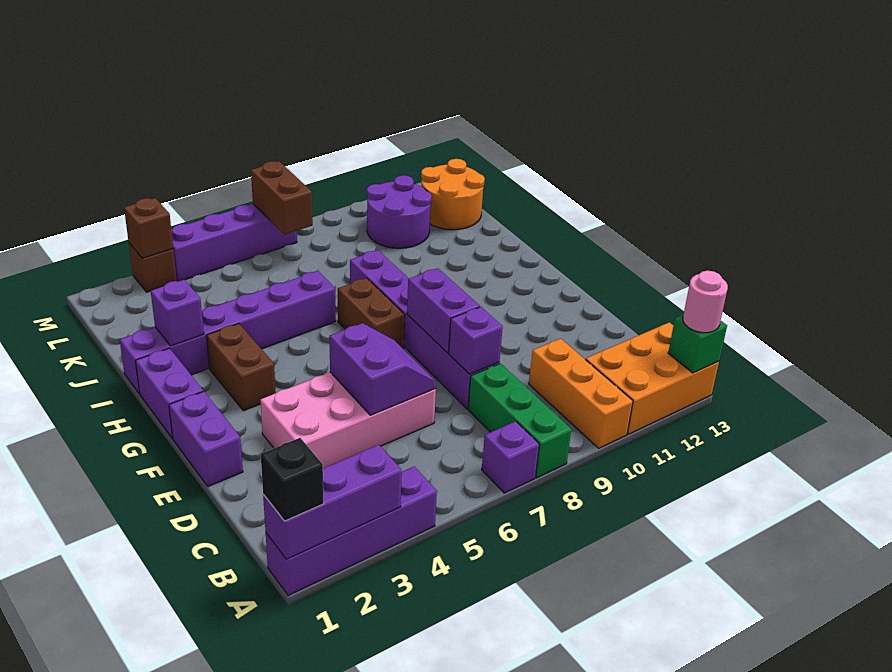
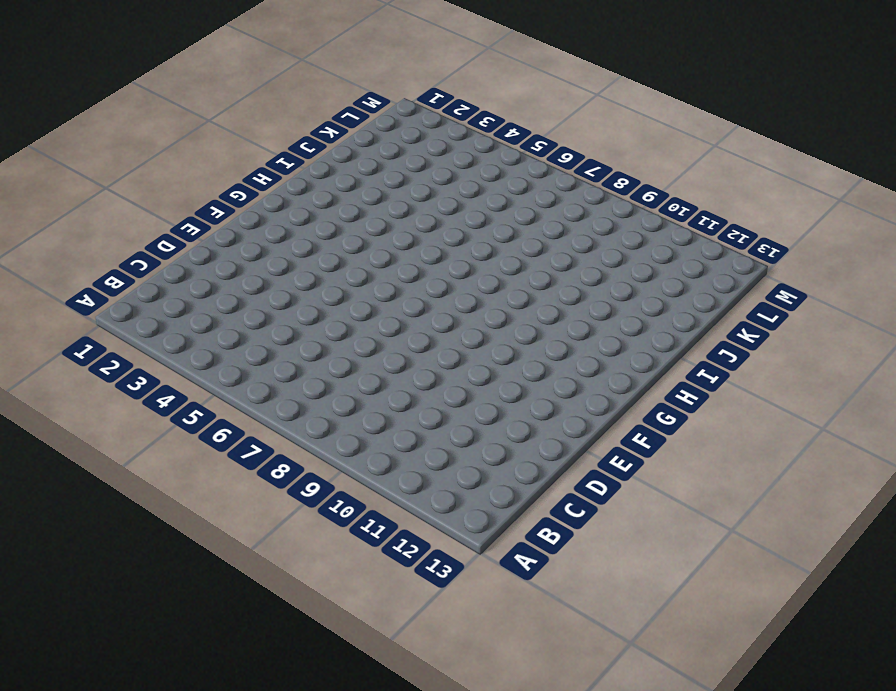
none -> purple brick A1:A4 level 1
none -> purple brick A7 level 1
none -> green brick A8:C8 level 1

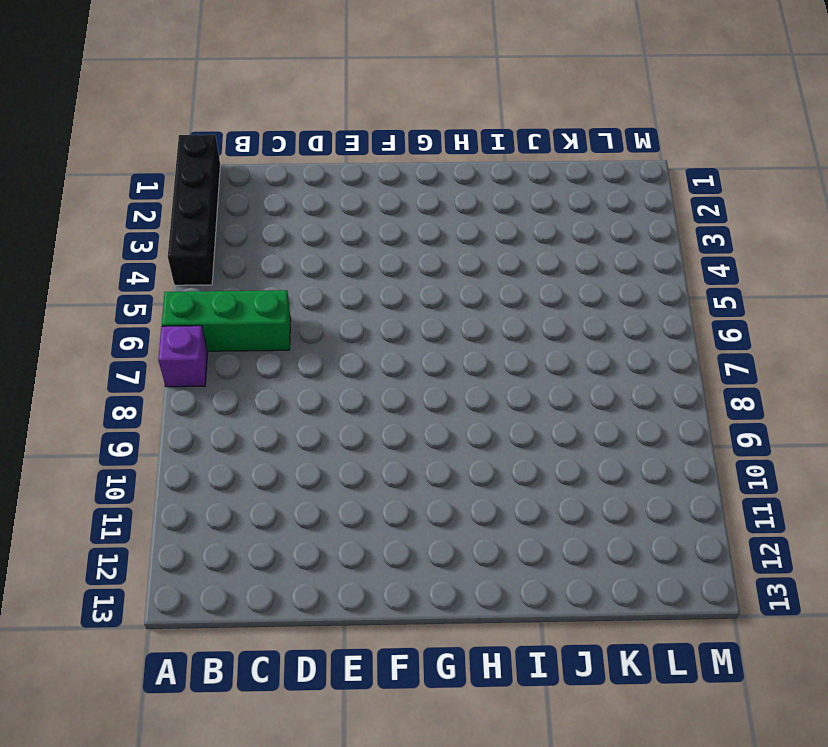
black brick A1:A4 level 1 -> purple brick A1:A4 level 1
green brick A6:C6 level 1 -> green brick A8:C8 level 1
none -> orange brick A10:C10 level 1
none -> orange brick A11:B13 level 1
none -> pink brick D3:E6 level 1

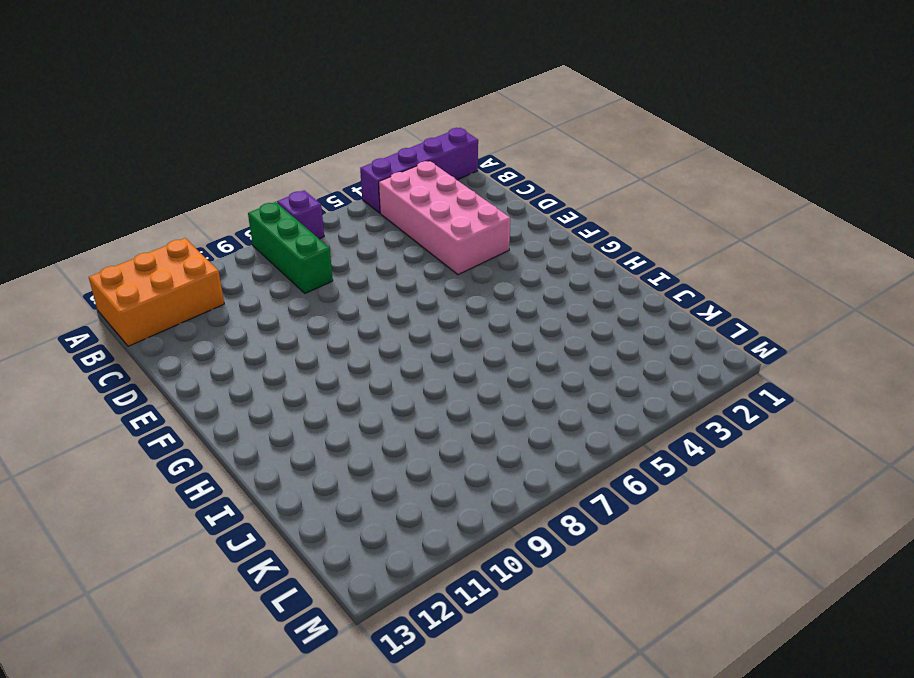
pink brick B3:E4 level 1 -> pink brick D3:E6 level 1
none -> orange brick A10:C10 level 1
none -> purple brick D8:I8 level 1
none -> purple brick E1:F1 level 1

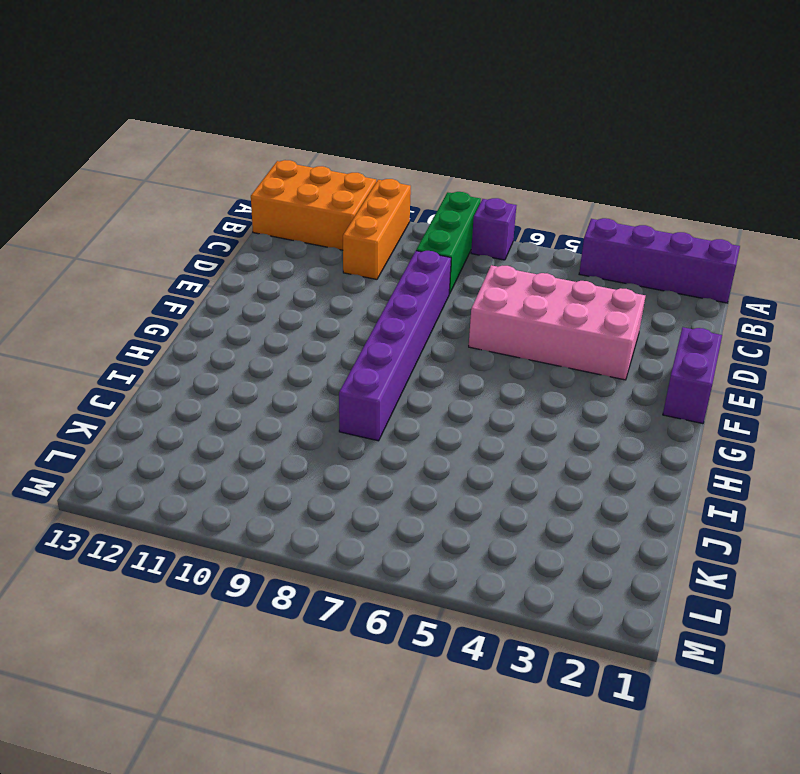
none -> purple brick G1:H1 level 1
none -> brown brick G3:H3 level 1
none -> brown brick G7:H7 level 1

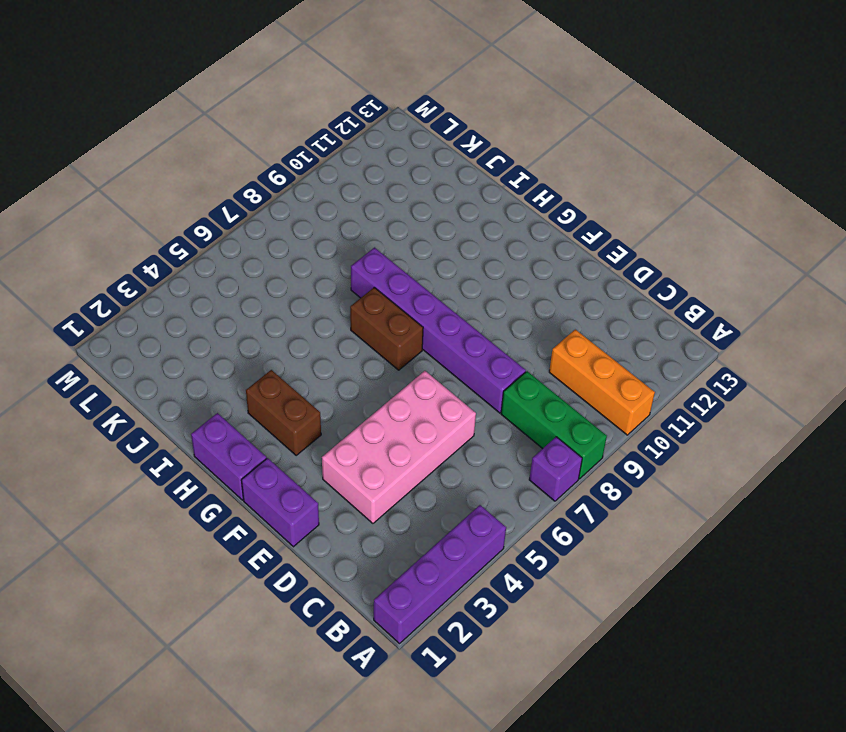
none -> orange brick A11:B13 level 1
none -> purple brick I1:I6 level 1
none -> purple round brick K10:L11 level 1

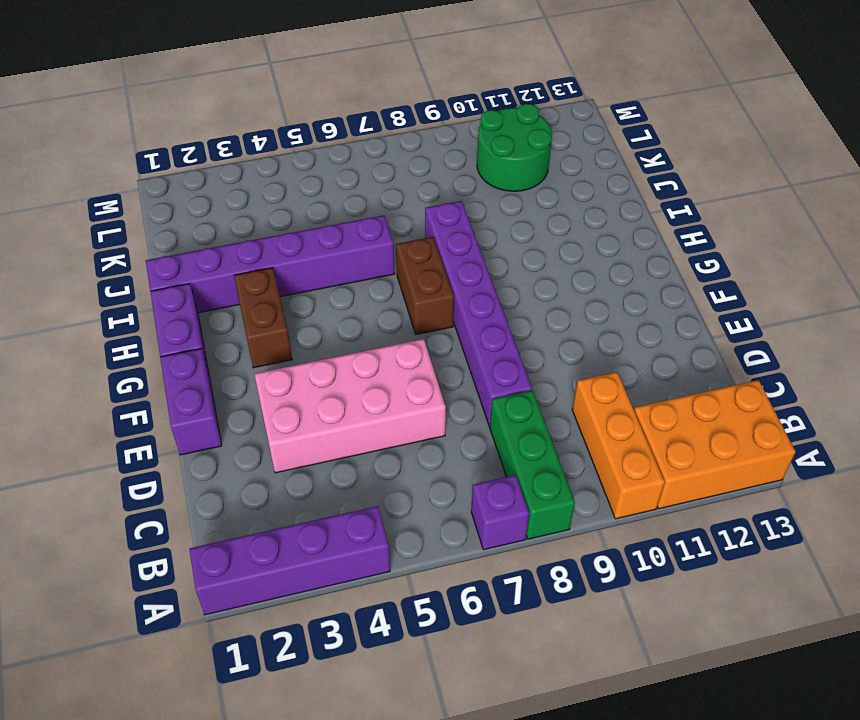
green round brick K10:L11 level 1 -> purple round brick K10:L11 level 1
none -> orange round brick K12:L13 level 1
none -> brown brick M3 level 1
none -> purple brick M4:M7 level 1

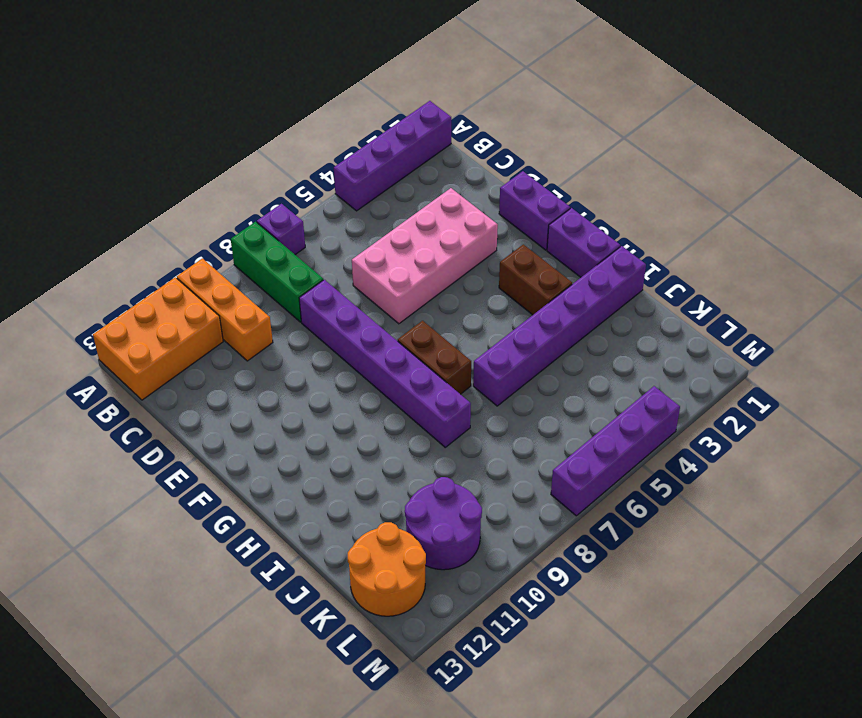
none -> brown brick M3 level 1
none -> purple brick A1:A3 level 2
none -> green brick A13 level 2

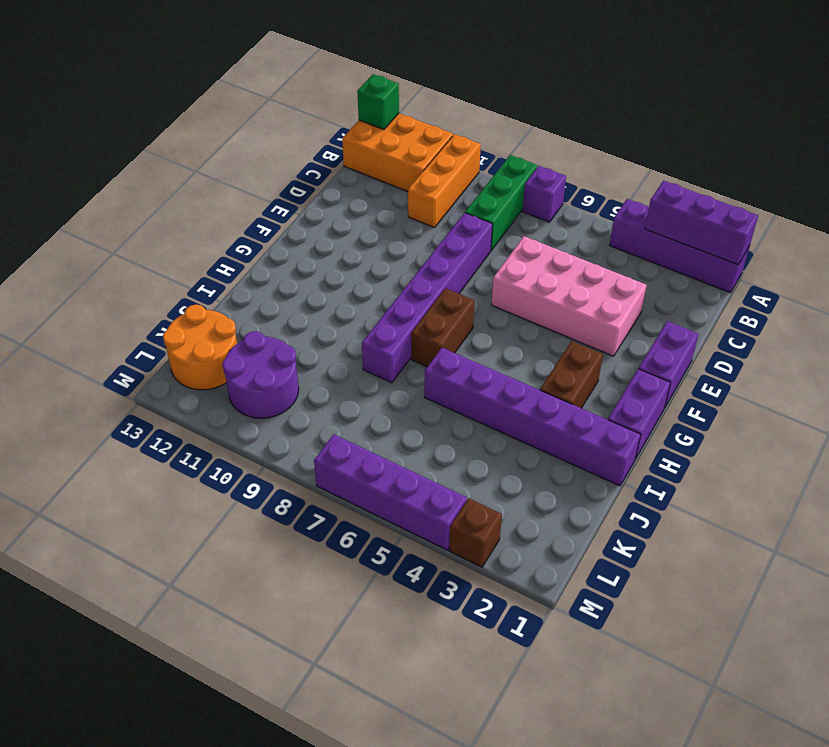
none -> purple slope D5:E6 level 2 top 5
none -> purple brick D8 level 2
none -> purple brick E8:F8 level 2

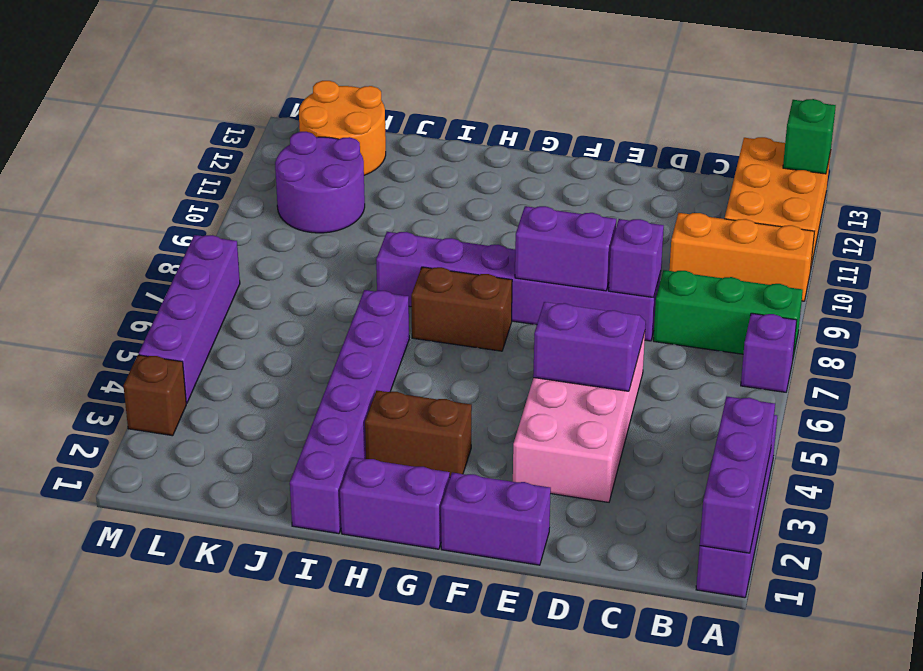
none -> purple brick I2 level 2
none -> brown brick L7:M7 level 2
none -> brown brick M3 level 2

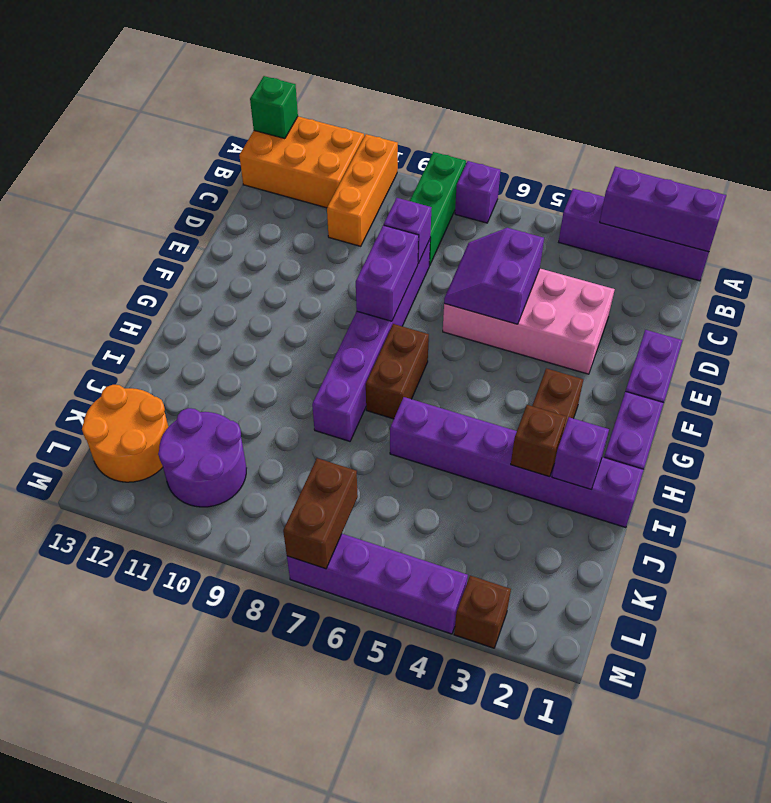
brown brick I3 level 2 -> brown brick M3 level 2
none -> black brick A1 level 3
none -> pink round brick A13 level 3

